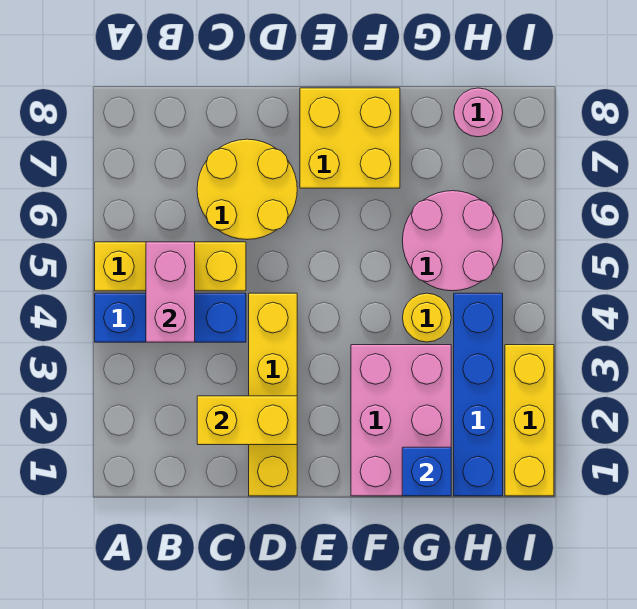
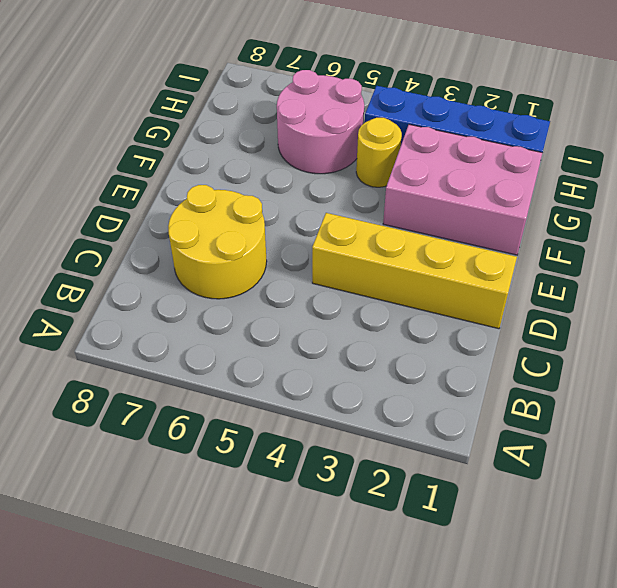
none -> blue brick A4:C4 level 1
none -> yellow brick A5:C5 level 1
none -> yellow brick E7:F8 level 1

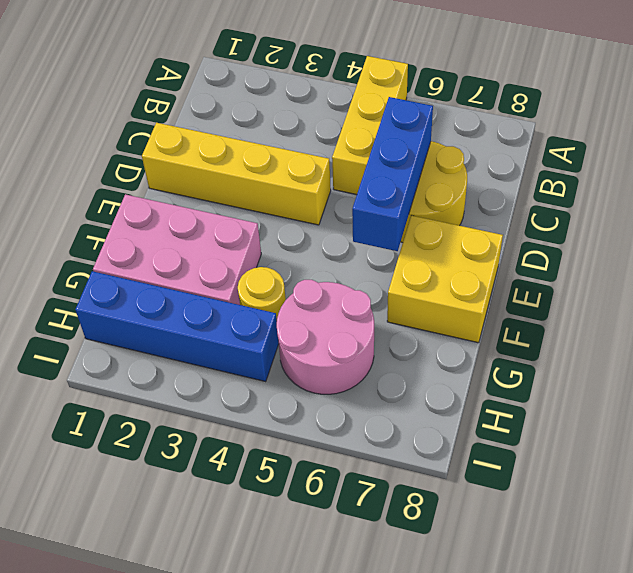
blue brick C6:E6 level 2 -> blue brick A4:C4 level 1
none -> pink round brick H8 level 1
none -> yellow brick I1:I3 level 1
none -> pink brick B4:B5 level 2

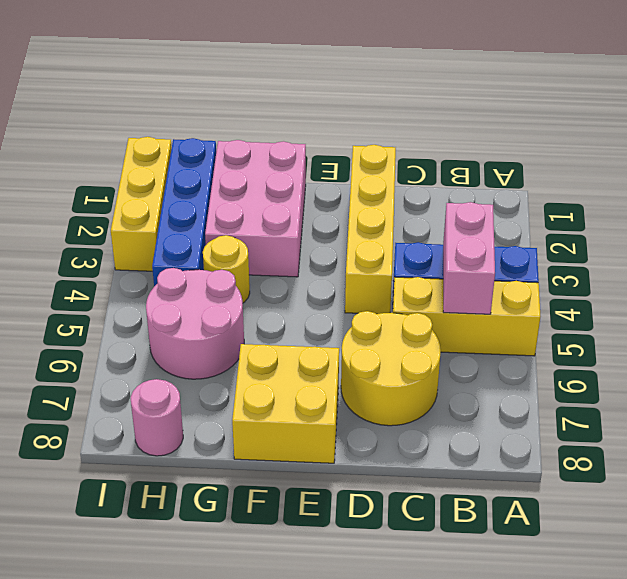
none -> yellow brick C2:D2 level 2
none -> blue brick G1 level 2

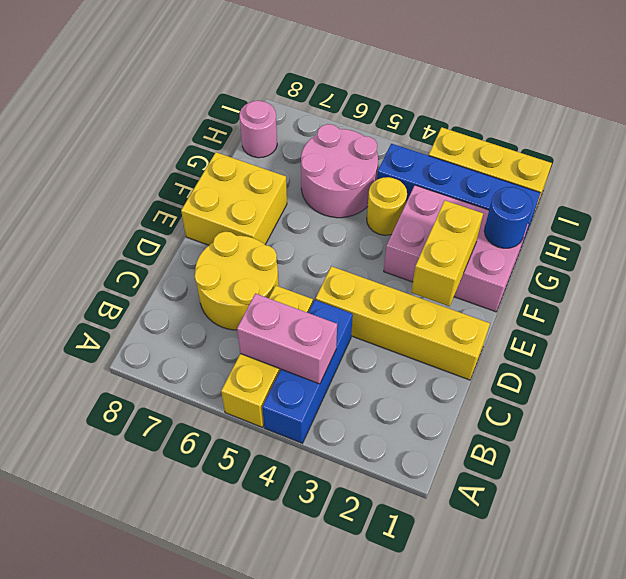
yellow brick E2:F2 level 2 -> yellow brick C2:D2 level 2
blue round brick G1 level 2 -> blue brick G1 level 2

